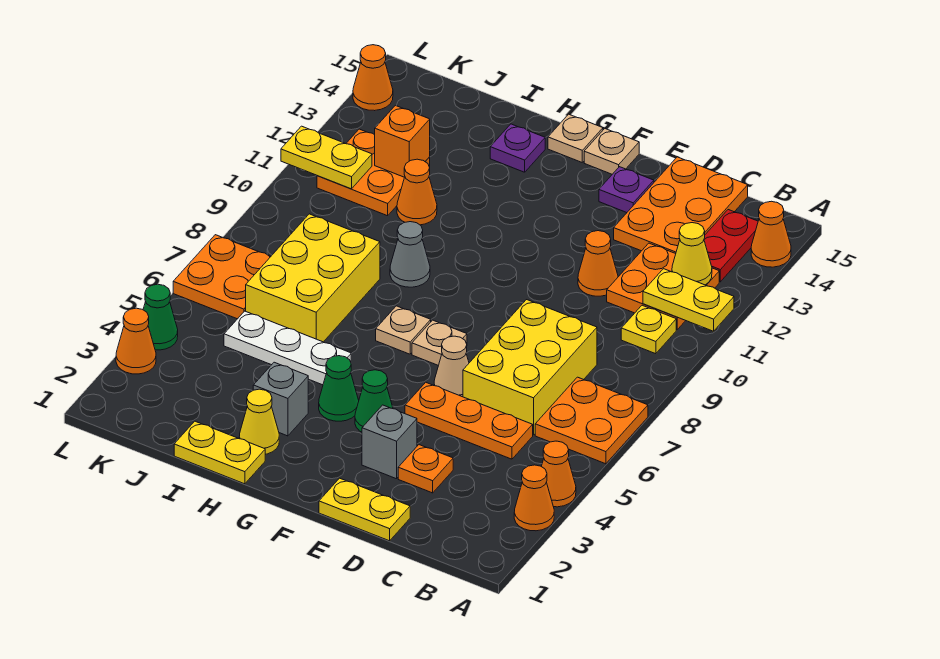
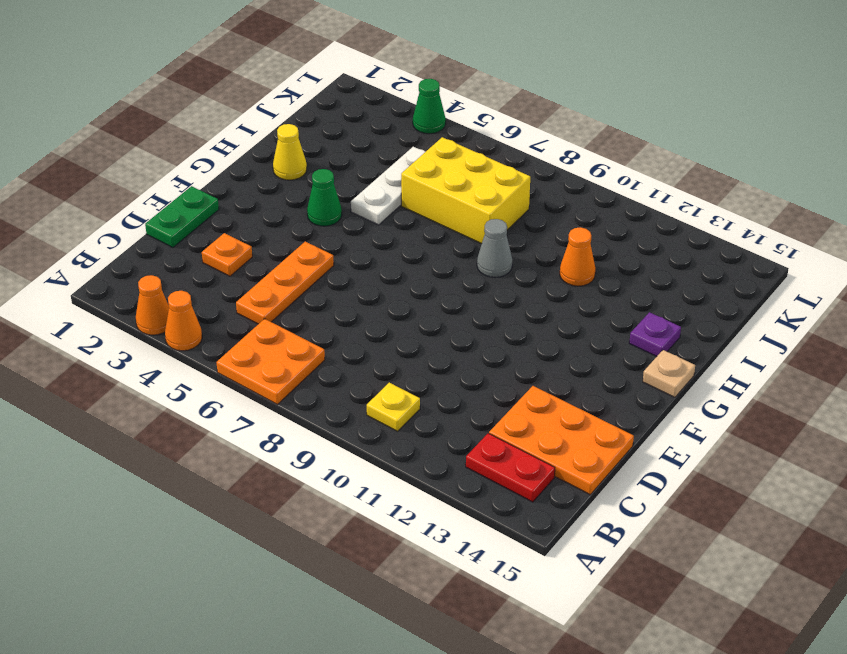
green plate D1:E1 level 1 -> yellow plate D1:E1 level 1
none -> orange cone A14 level 1
none -> orange plate B11:C12 level 1
none -> yellow brick C6:D8 level 1
none -> orange cone D11 level 1

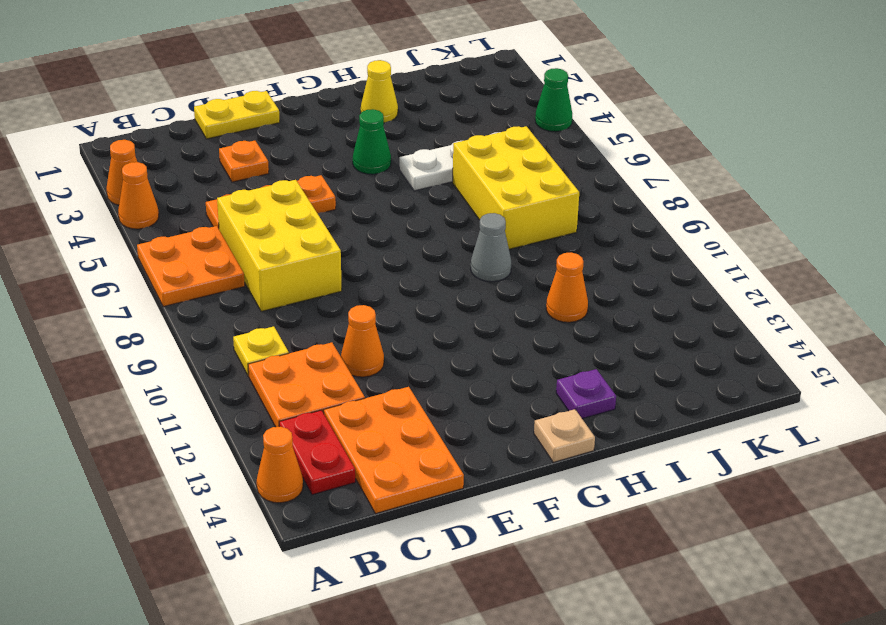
none -> grey brick E3 level 1
none -> tan cone E6 level 1
none -> purple plate E14 level 1
none -> green cone F4 level 1

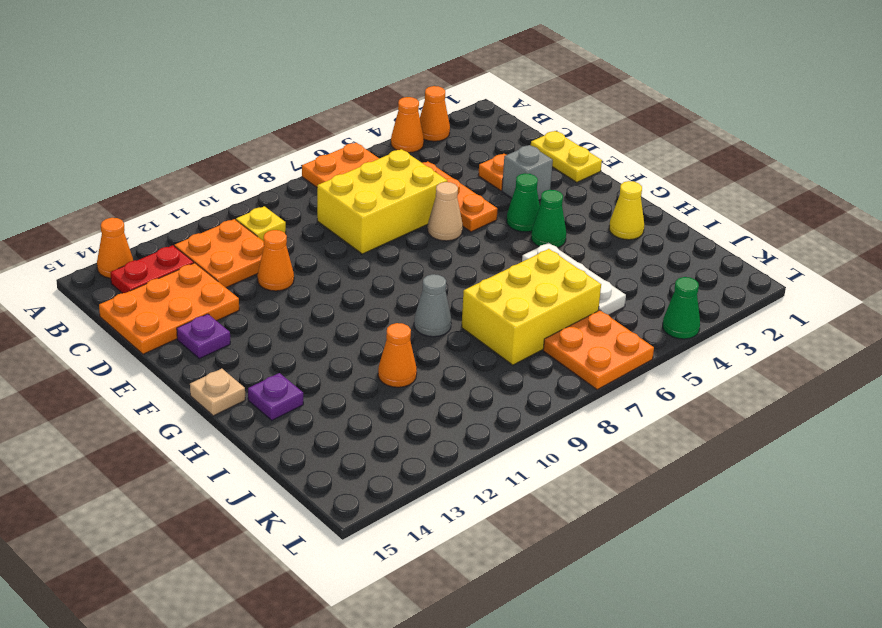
none -> tan plate F7 level 1
none -> tan plate F15 level 1
none -> tan plate G7 level 1
none -> yellow plate H1:I1 level 1

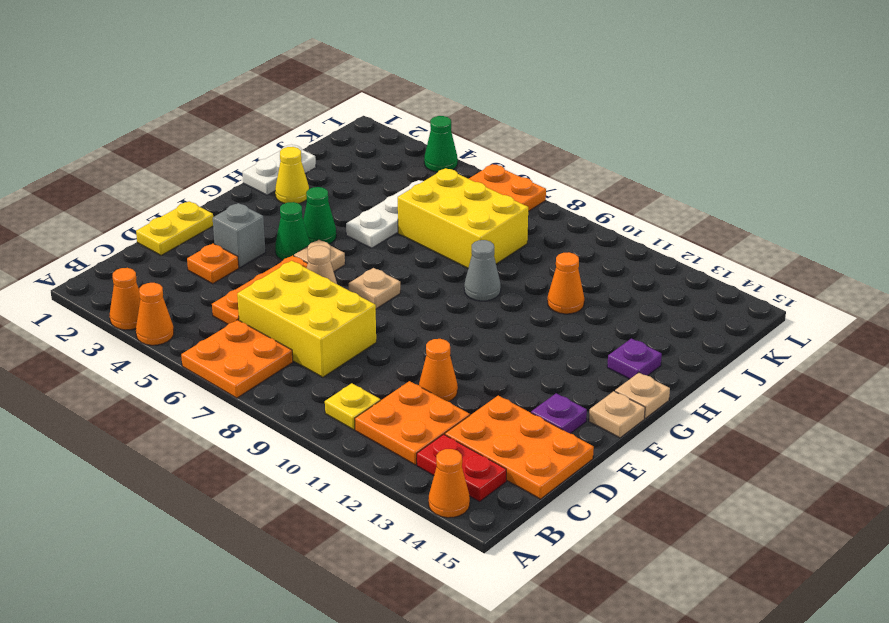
tan plate F5 level 1 -> tan plate G7 level 1
white plate H1:I1 level 1 -> yellow plate H1:I1 level 1
none -> grey brick H3 level 1
none -> orange plate J11:K12 level 1
none -> orange cone L3 level 1
none -> orange cone L14 level 1

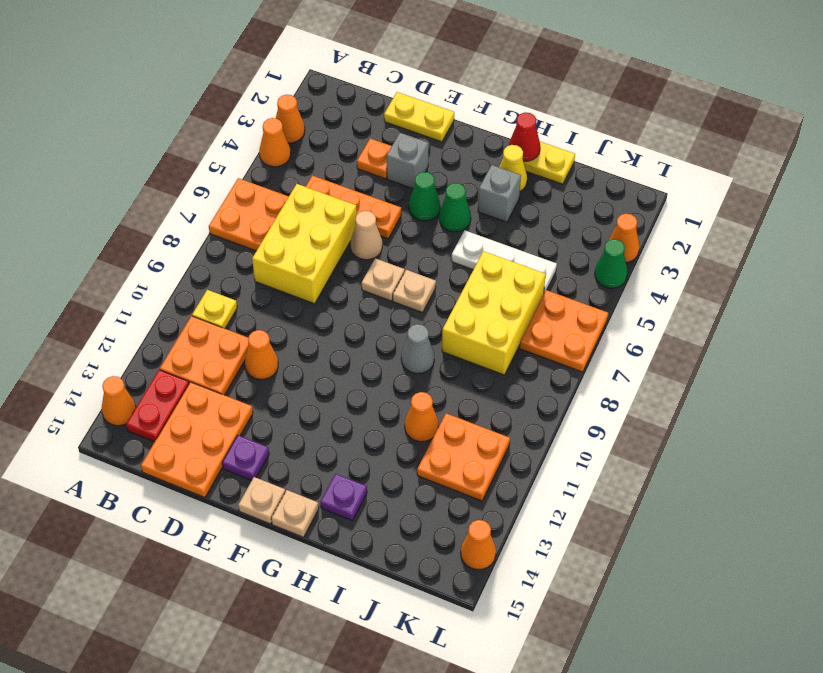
red cone H1 level 2 -> none
none -> yellow plate A11:B11 level 2
none -> yellow cone B12 level 2
none -> orange brick J12 level 2
none -> yellow plate K11:L11 level 2

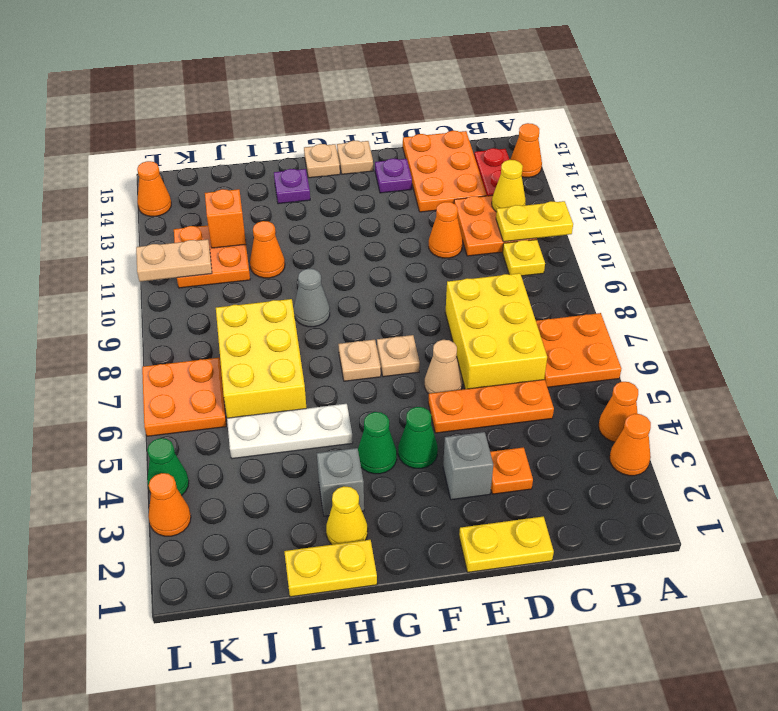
tan plate K11:L11 level 2 -> yellow plate K11:L11 level 2

